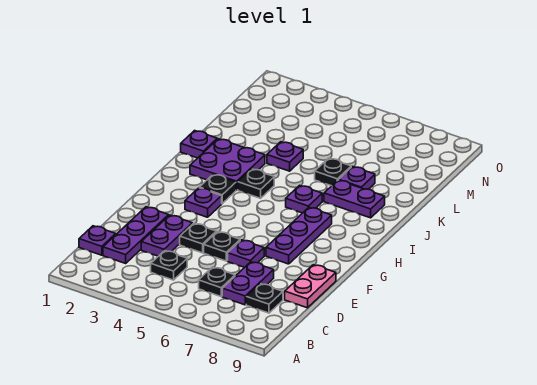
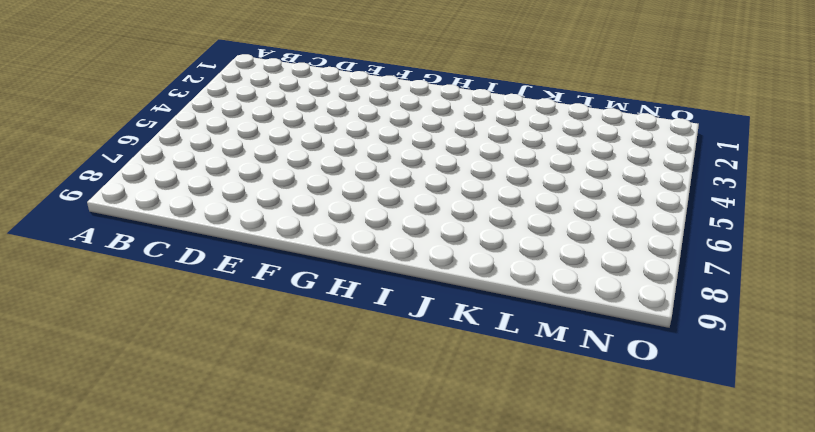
none -> purple plate C1 level 1
none -> purple plate C2:E2 level 1
none -> black plate C4 level 1

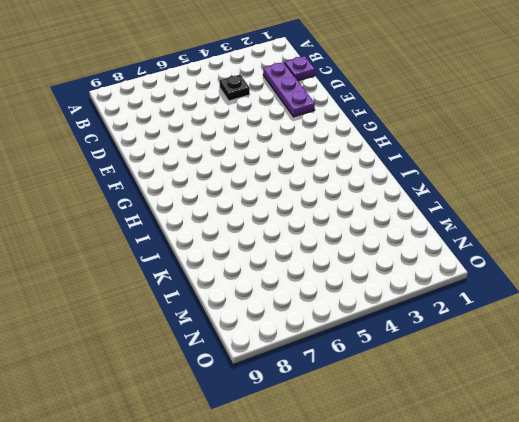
none -> black plate C6 level 1
none -> purple plate C7:D7 level 1
none -> black plate C8 level 1

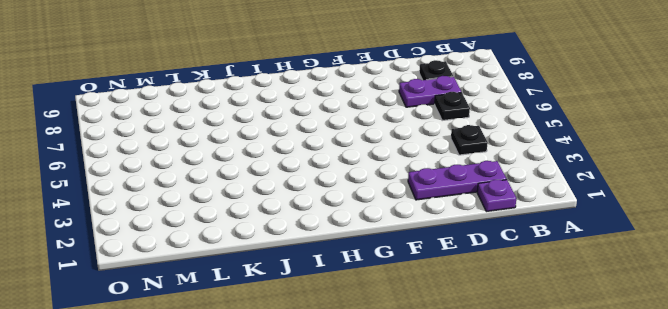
none -> purple plate D3:E3 level 1
none -> pink plate D9:E9 level 1
none -> black plate E4 level 1

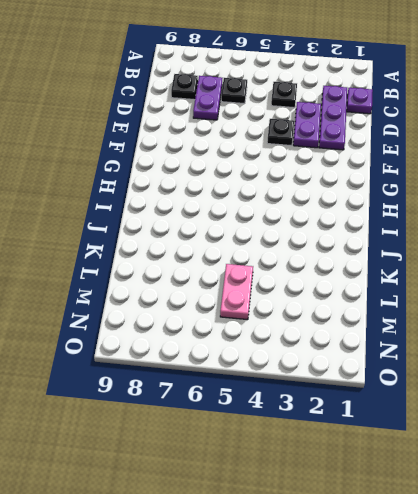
pink plate L5:M5 level 1 -> pink plate D9:E9 level 1
none -> black plate E5 level 1
none -> purple plate E6 level 1
none -> purple plate F7:H7 level 1

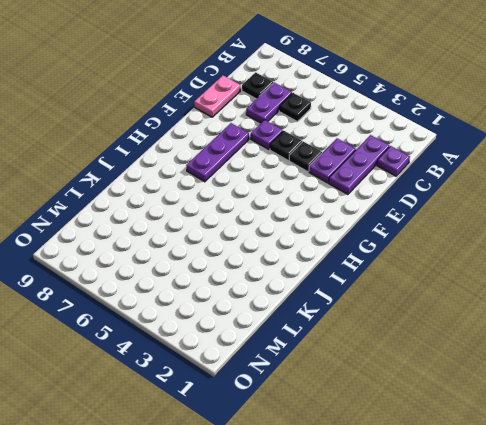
none -> black plate C4 level 1
none -> purple plate G3 level 1
none -> black plate H3 level 1

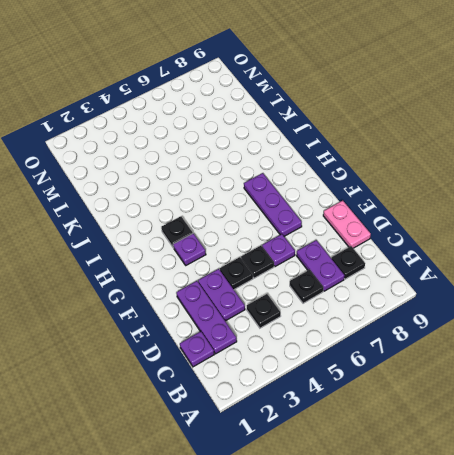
none -> purple plate I2:J3 level 1
none -> black plate I4 level 1
none -> purple plate I6 level 1

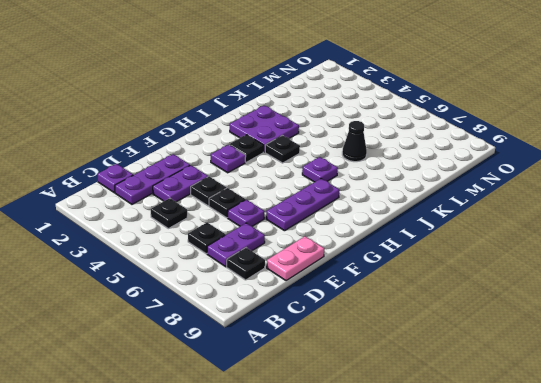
black cone K6 level 1 -> black plate K6 level 1
none -> purple plate J1 level 1
none -> purple plate J7:J8 level 1
none -> purple plate K4 level 1

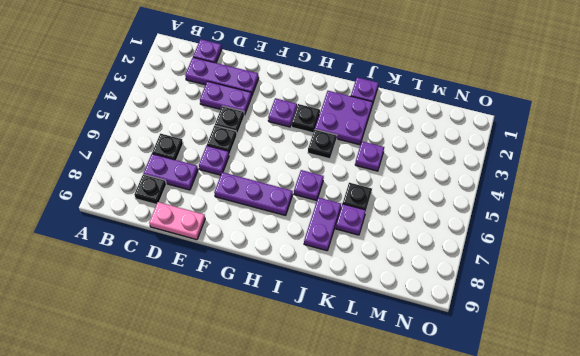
none -> black plate C4 level 1

